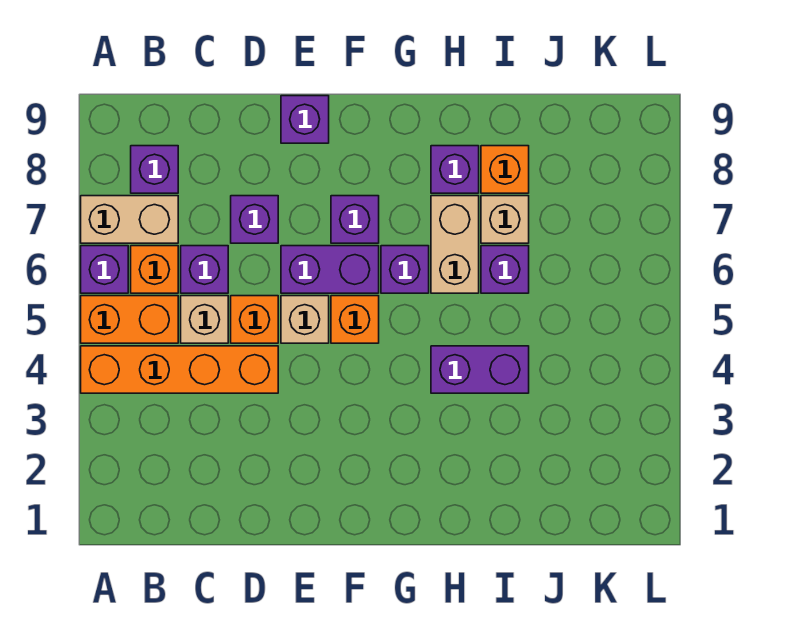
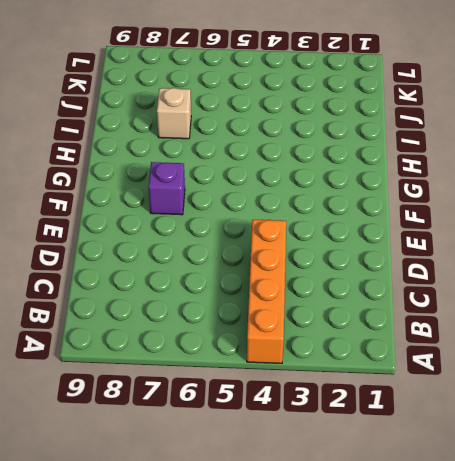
none -> orange brick A5:B5 level 1
none -> purple brick A6 level 1
none -> tan brick A7:B7 level 1

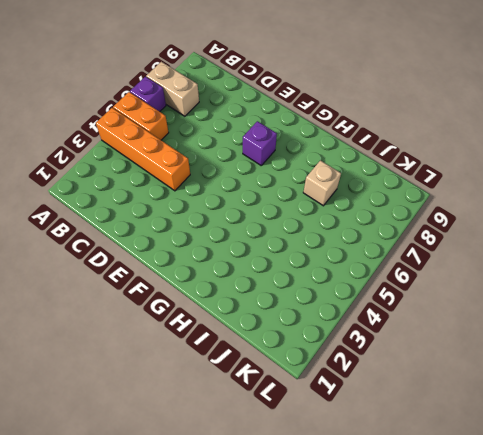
none -> orange brick B6 level 1
none -> purple brick B8 level 1
none -> tan brick C5 level 1

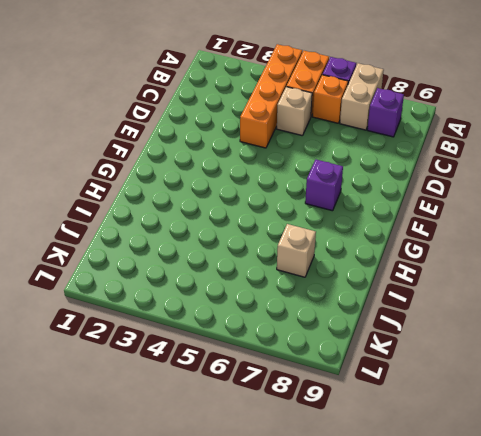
none -> purple brick C6 level 1
none -> orange brick D5 level 1
none -> purple brick D7 level 1

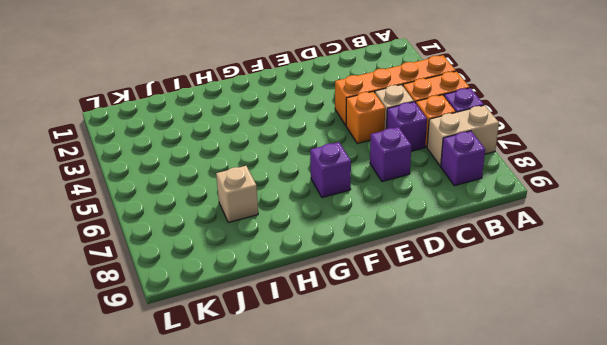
none -> tan brick E5 level 1
none -> purple brick E6:F6 level 1
none -> purple brick E9 level 1

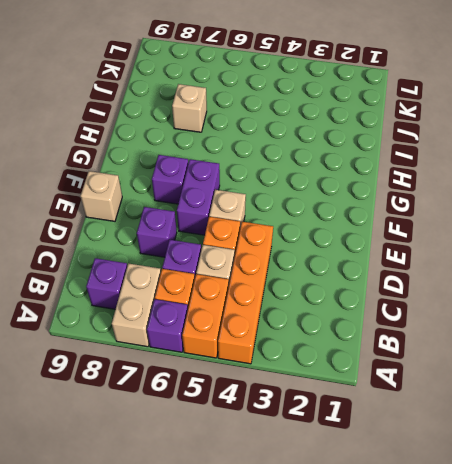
tan brick E9 level 1 -> purple brick E9 level 1
none -> orange brick F5 level 1
none -> purple brick G6 level 1
none -> purple brick H4:I4 level 1

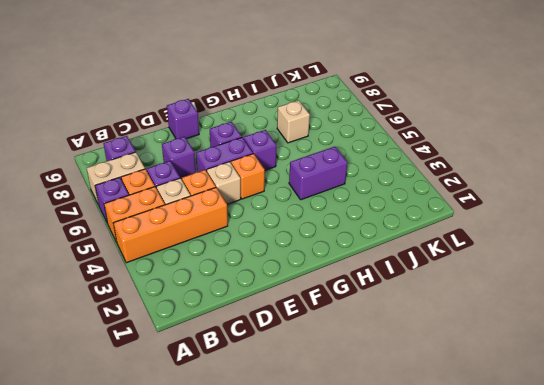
none -> tan brick H6:H7 level 1
none -> purple brick H8 level 1
none -> purple brick I6 level 1

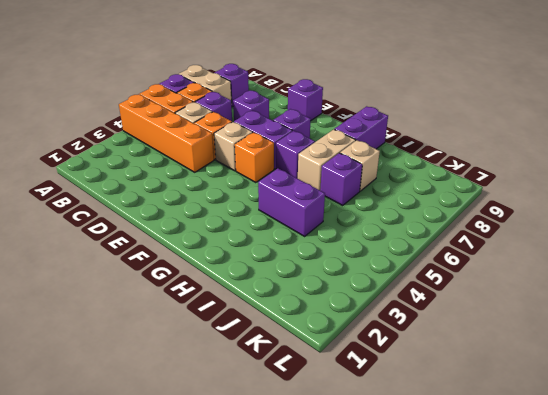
purple brick H8:H9 level 1 -> purple brick H8 level 1
none -> orange brick I8 level 1

